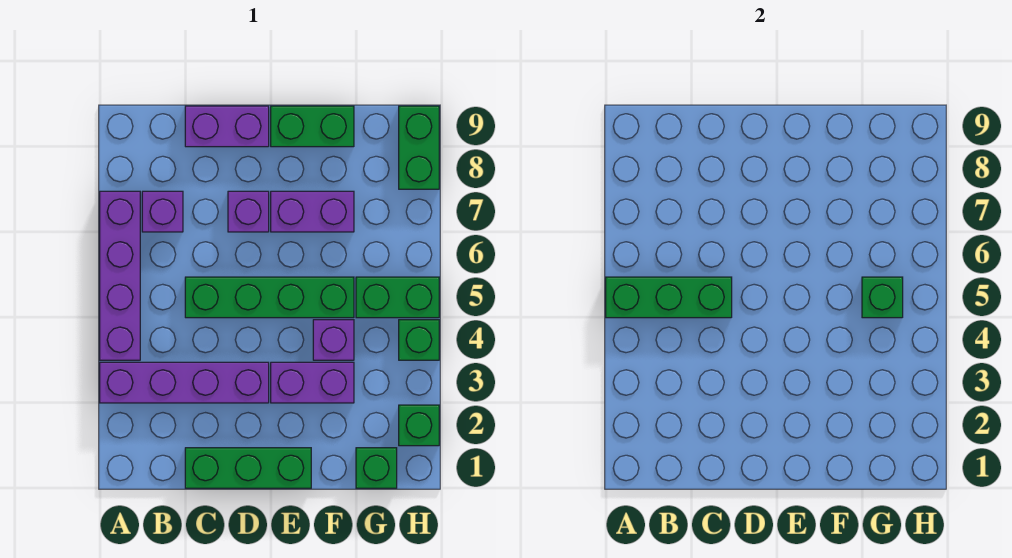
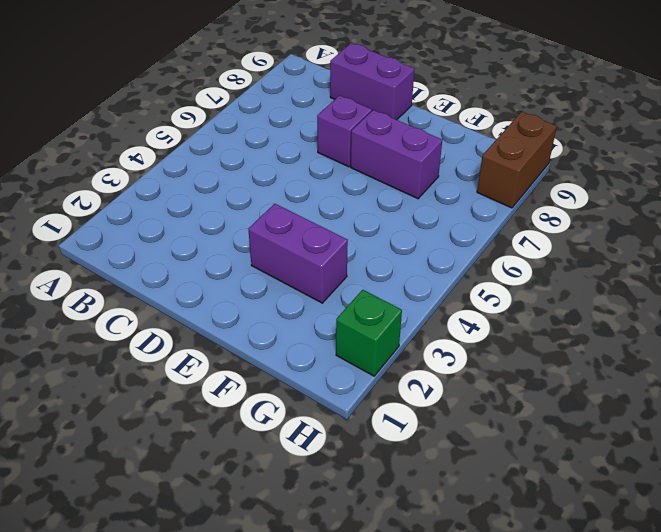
brown brick H8:H9 level 1 -> green brick H8:H9 level 1
none -> purple brick A3:D3 level 1
none -> purple brick A4:A7 level 1
none -> purple brick B7 level 1

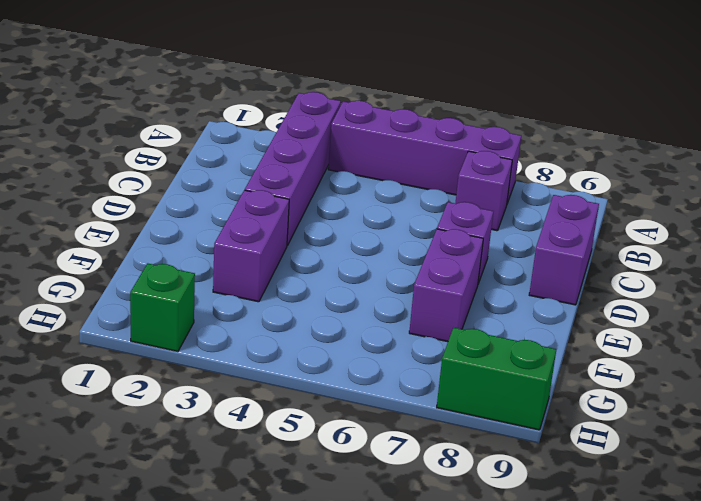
none -> green brick C1:E1 level 1
none -> green brick C5:F5 level 1
none -> green brick E9:F9 level 1

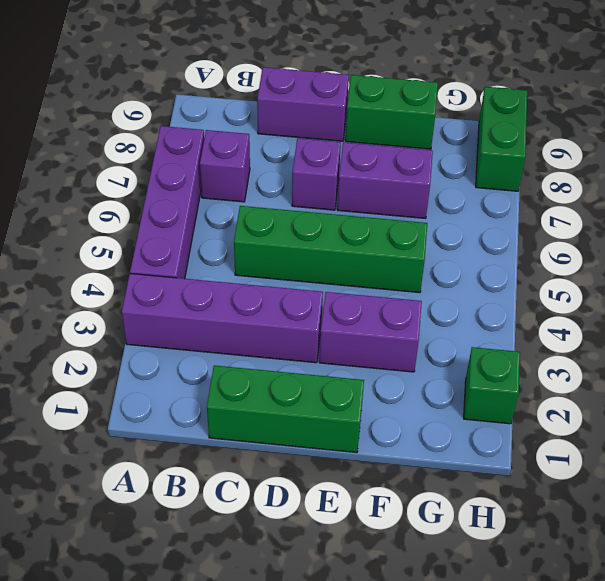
none -> purple brick F4 level 1
none -> green brick G1 level 1
none -> green brick G5:H5 level 1

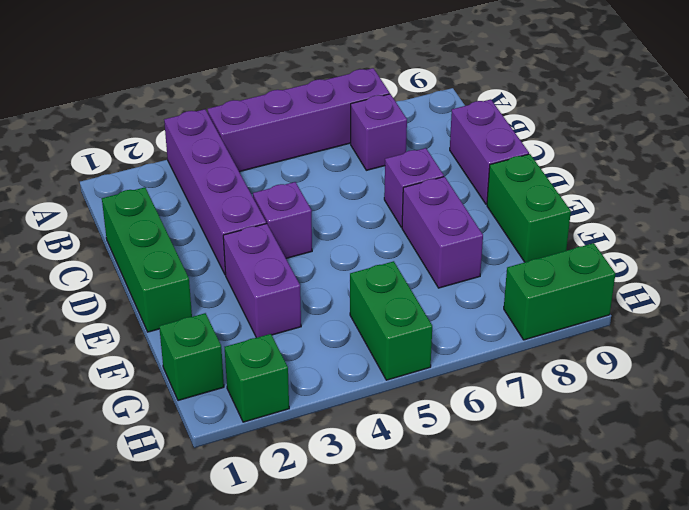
purple brick D4 level 1 -> purple brick F4 level 1
none -> green brick C5:F5 level 1
none -> green brick H4 level 1
none -> green brick A5:C5 level 2

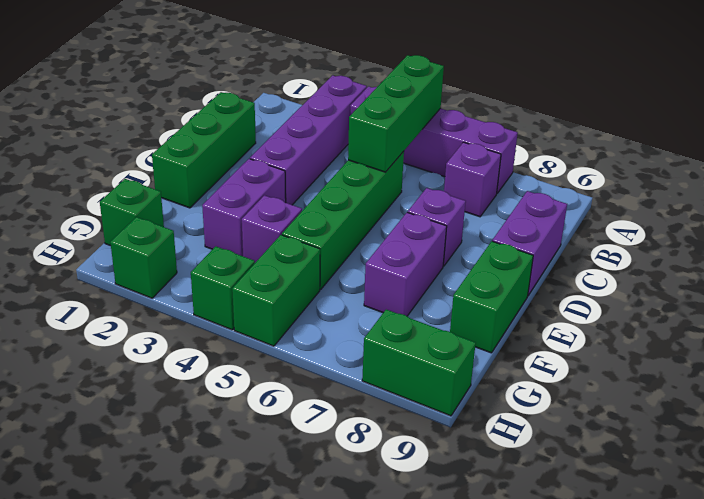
none -> green brick G5 level 2

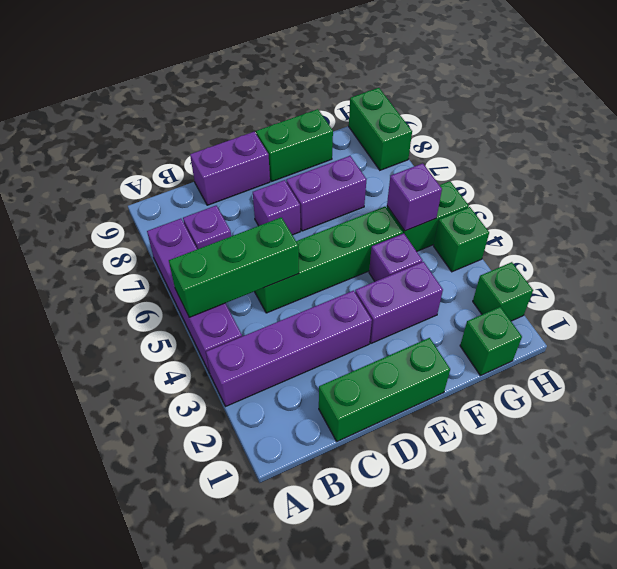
purple brick G5 level 2 -> green brick G5 level 2

